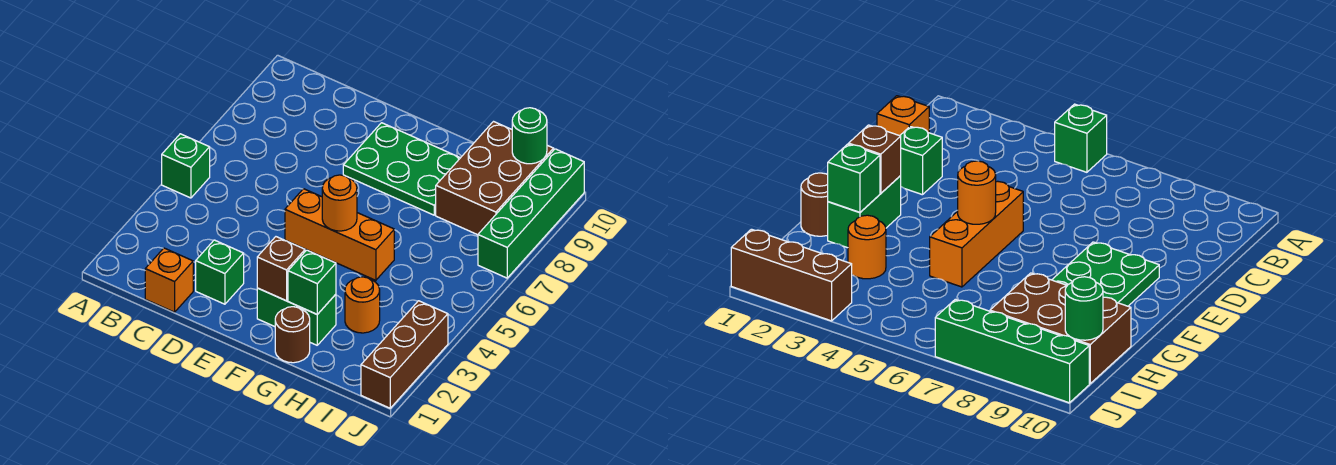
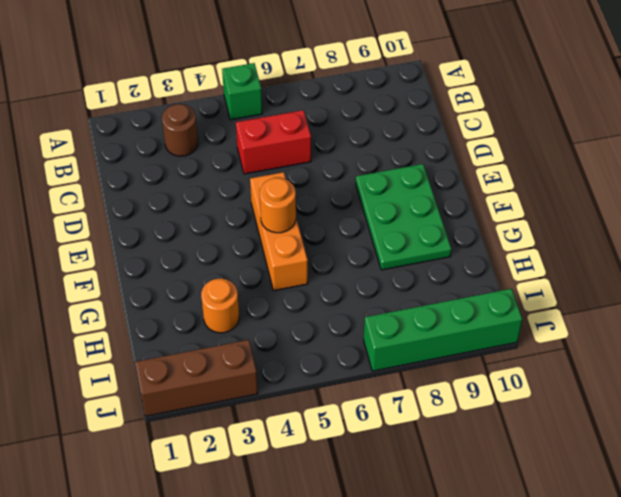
brown round brick B3 level 1 -> brown round brick G1 level 1
red brick C5:C6 level 1 -> none
none -> orange brick C1 level 1
none -> green brick D2 level 1
none -> green brick F2:G2 level 1

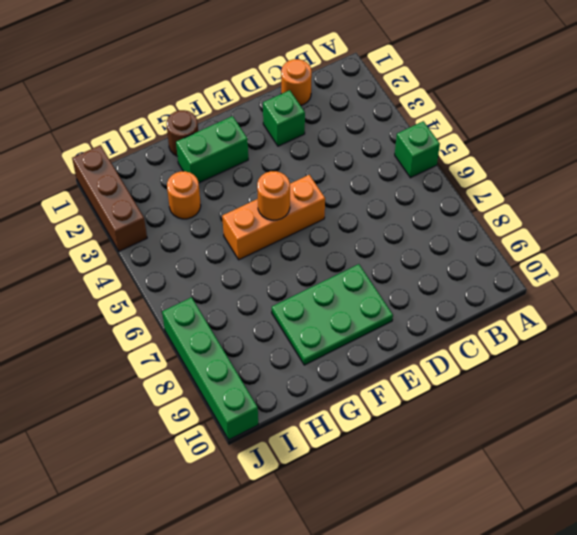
orange round brick C1 level 1 -> orange brick C1 level 1
none -> brown brick H8:I10 level 1
none -> brown brick F2 level 2
none -> green brick G2 level 2

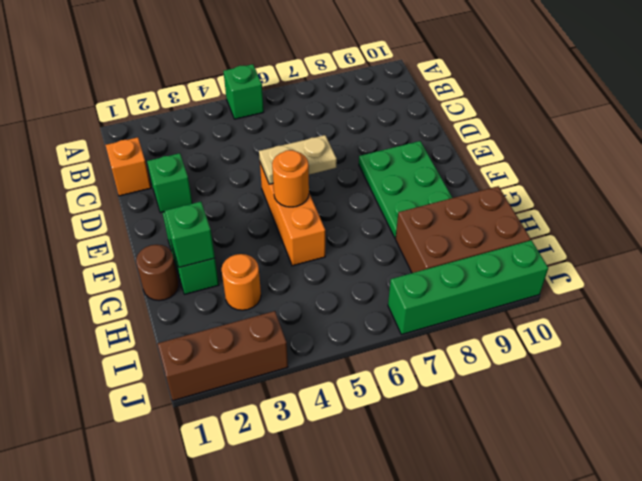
tan plate E5:E6 level 2 -> none
none -> brown brick F2 level 2
none -> green round brick I10 level 2

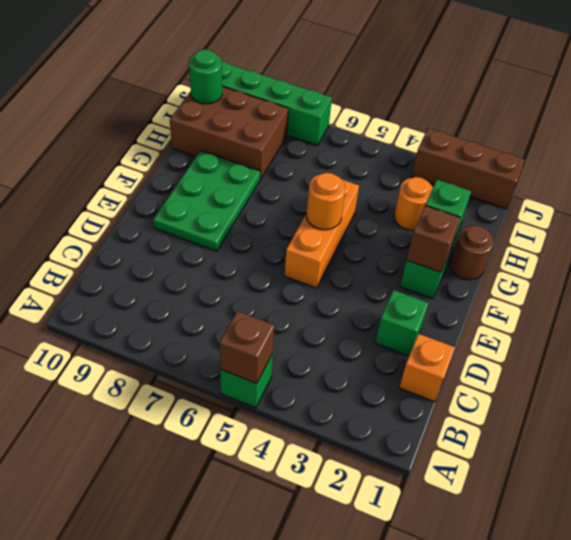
brown brick A5 level 2 -> none

